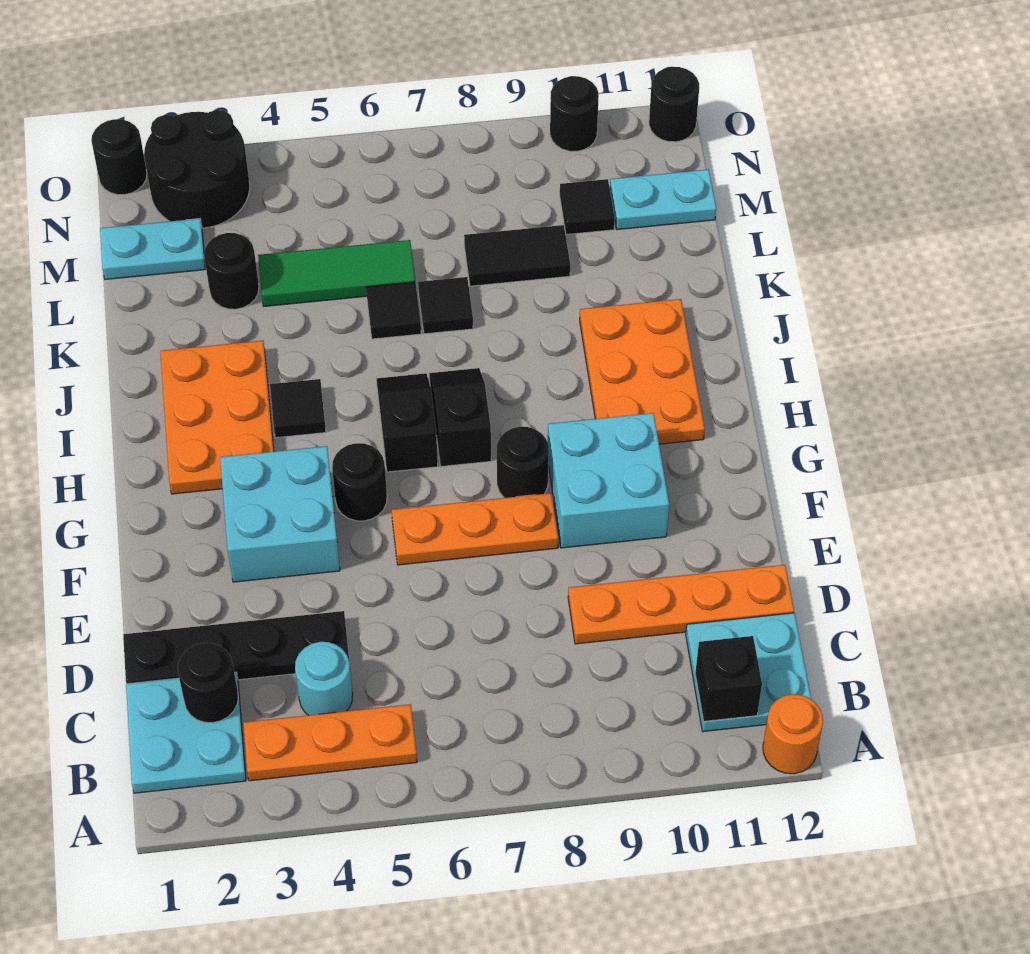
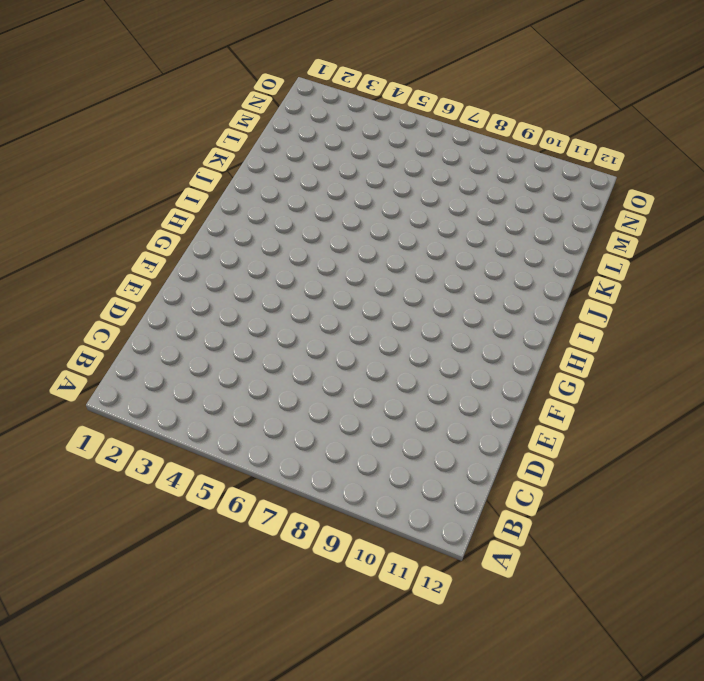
none -> orange round brick A12 level 1
none -> cyan plate B1:C2 level 1
none -> orange plate B3:B5 level 1
none -> cyan plate B11:C12 level 1

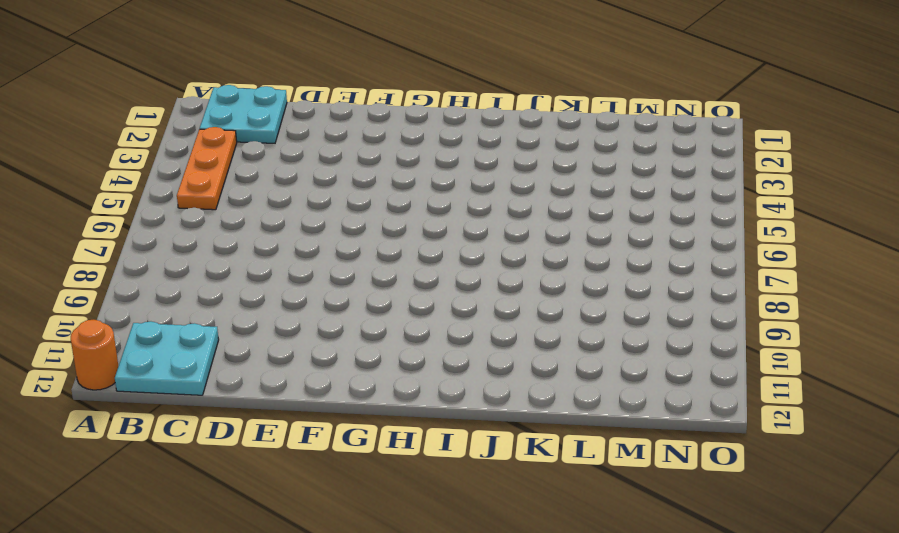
none -> cyan round brick C4 level 1
none -> black plate D1:D4 level 1
none -> orange plate D9:D12 level 1
none -> cyan brick F3:G4 level 1

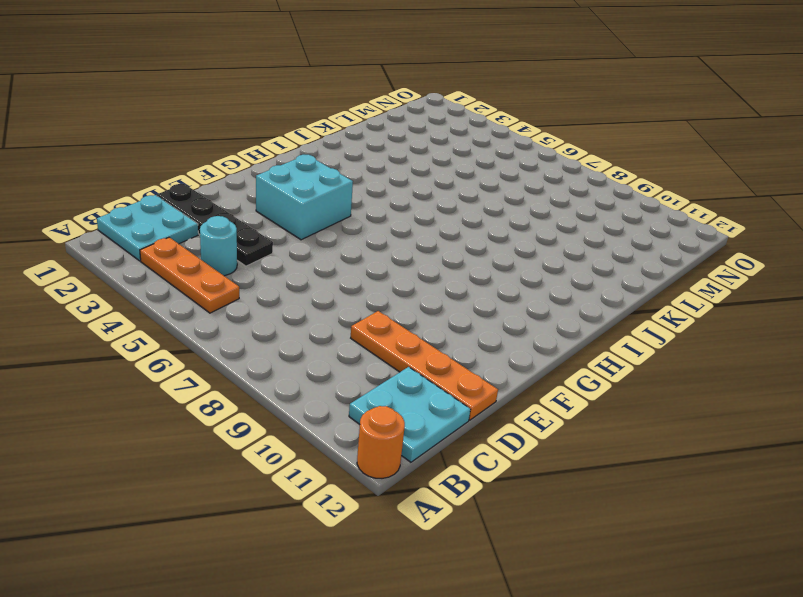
none -> orange plate F6:F8 level 1
none -> cyan brick F9:G10 level 1
none -> black round brick G5 level 1
none -> black round brick G8 level 1

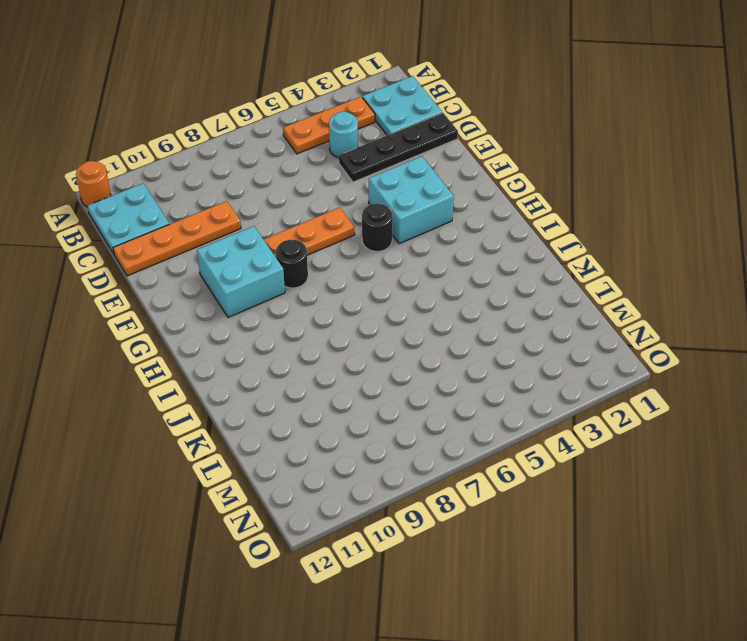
none -> orange plate H2:J3 level 1
none -> black slope H6:I6 level 1 top H
none -> black slope H7:I7 level 1 top H
none -> orange plate H10:J11 level 1

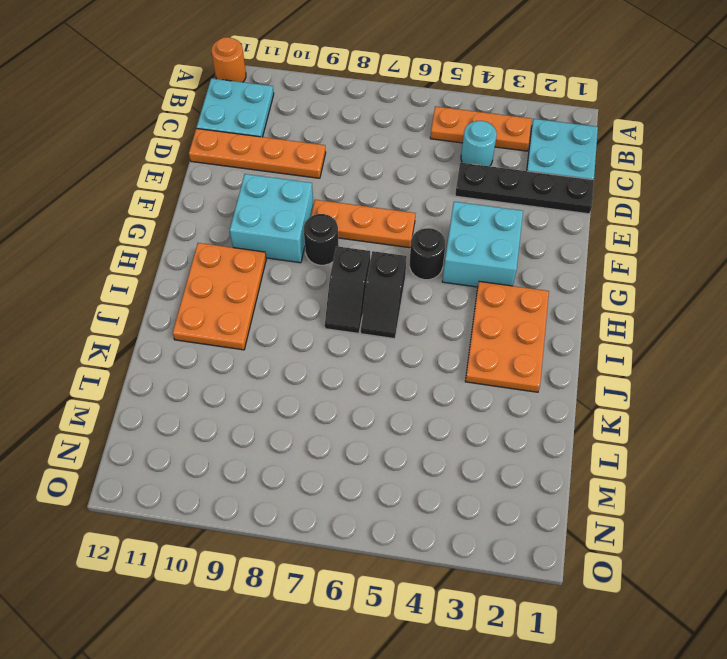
none -> black tile I4 level 1
none -> black tile K6 level 1
none -> black tile K7 level 1
none -> black round brick L3 level 1

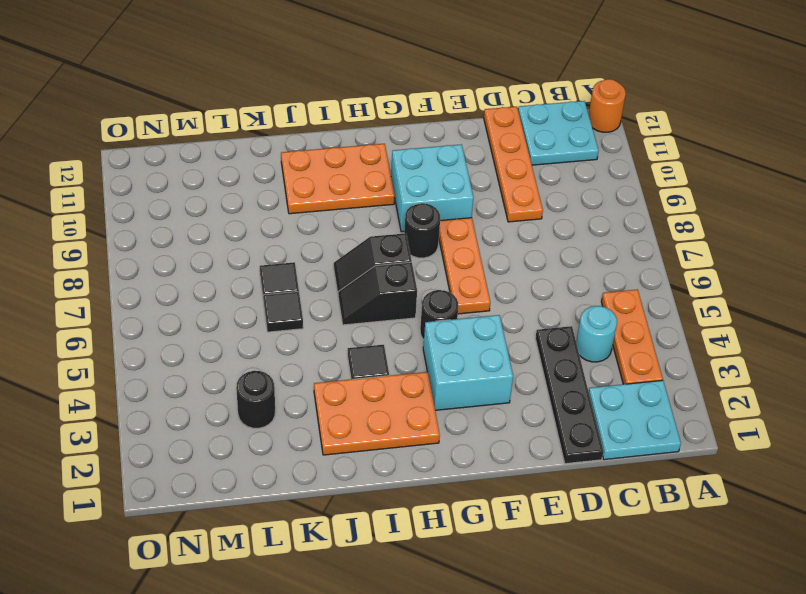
none -> green tile L4:L6 level 1
none -> black tile L8:L9 level 1
none -> cyan plate M1:M2 level 1
none -> black tile M10 level 1

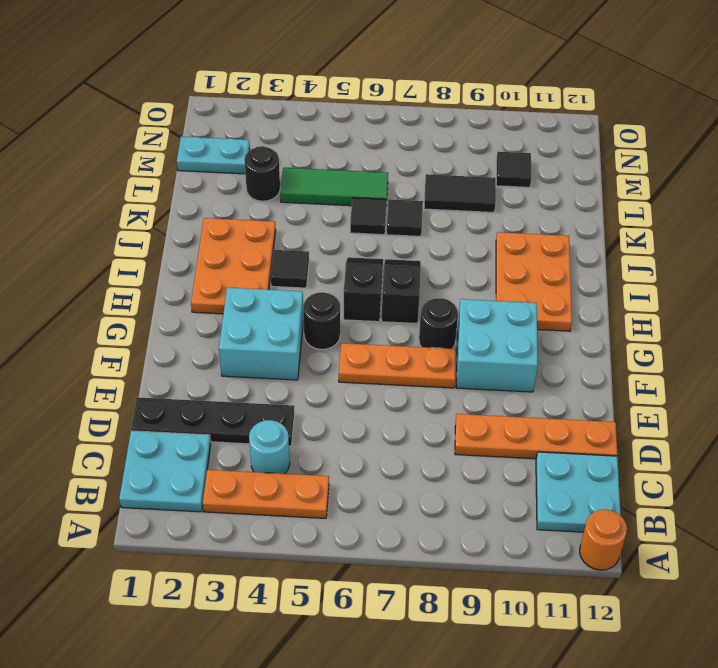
none -> cyan plate M11:M12 level 1
none -> black round brick N2:O3 level 1
none -> black round brick O1 level 1
none -> black round brick O10 level 1

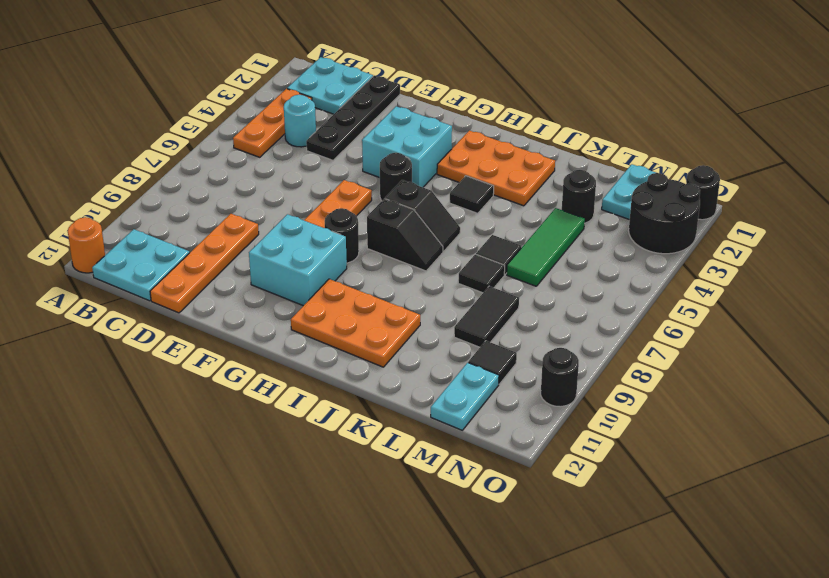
none -> black round brick O12 level 1
none -> black brick B11 level 2
none -> black round brick C2 level 2

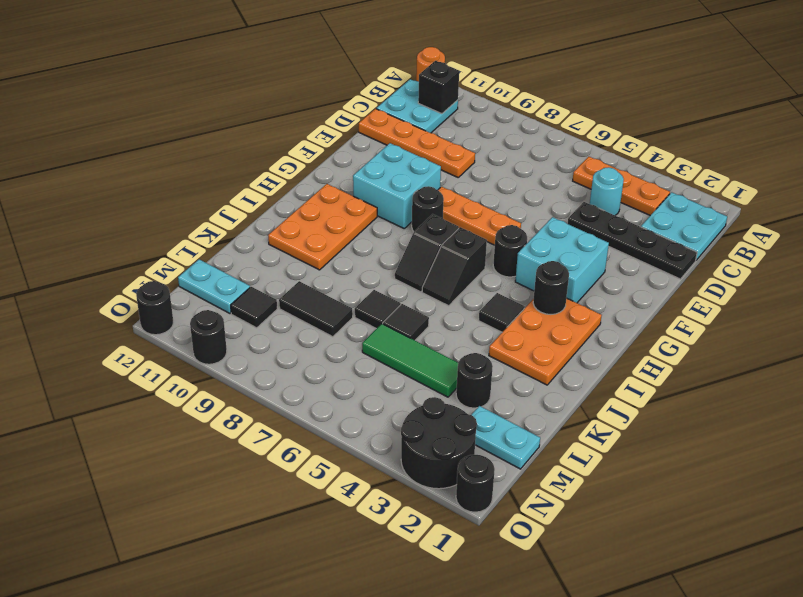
black round brick H3 level 2 -> black round brick C2 level 2

